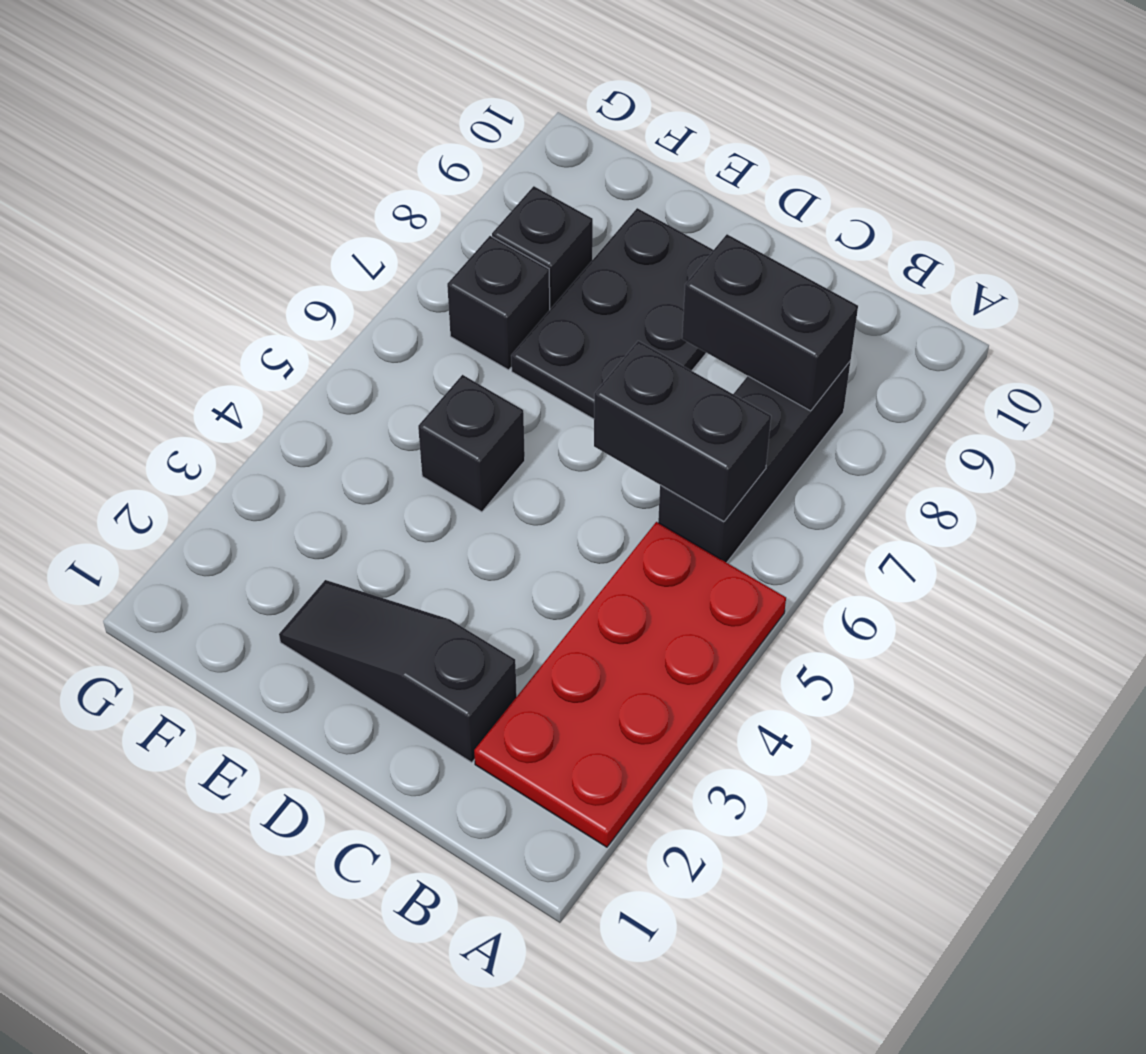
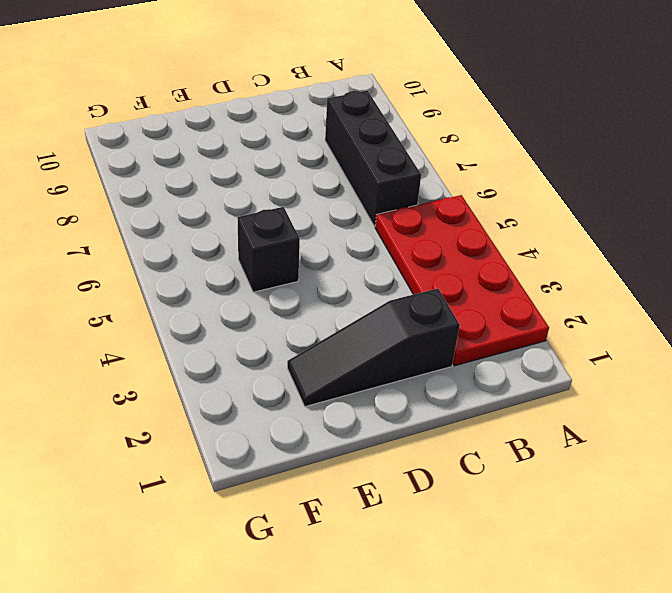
none -> black plate D7:E9 level 1
none -> black brick F7 level 1

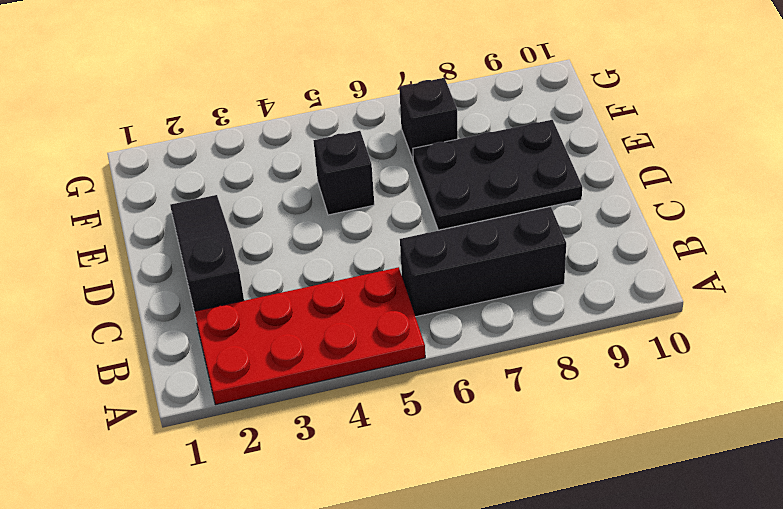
none -> black brick F8 level 1
none -> black brick B6:C6 level 2

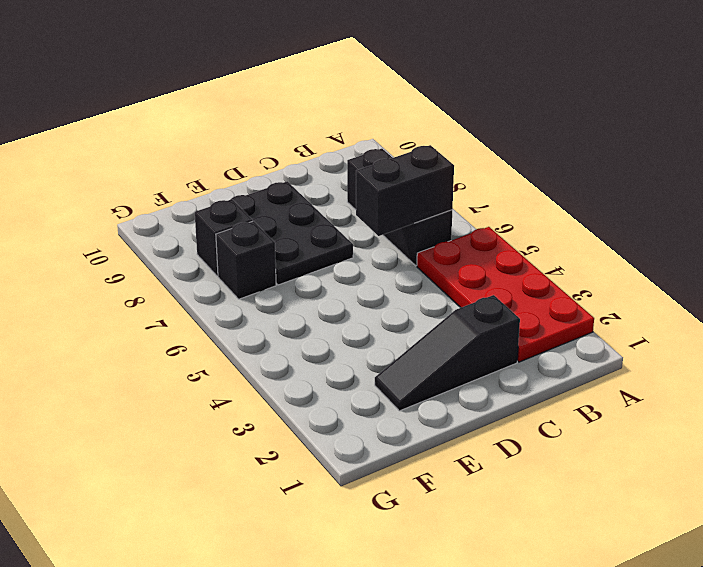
none -> black brick E5 level 1
none -> black brick B8:C8 level 2

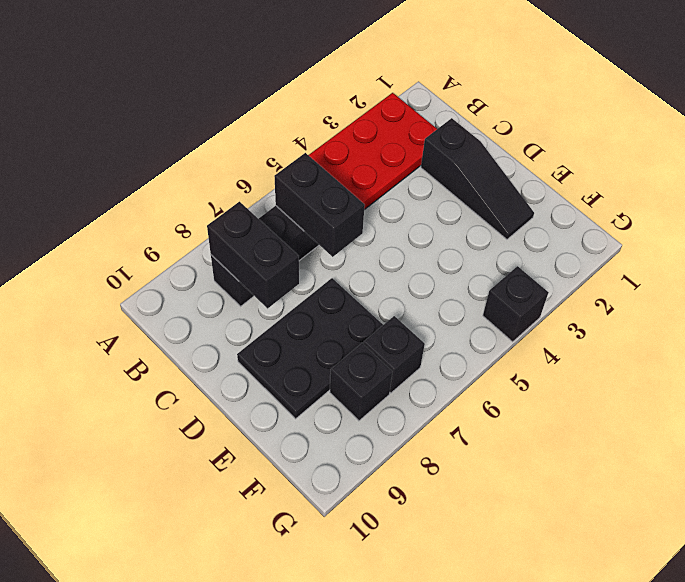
black brick G4 level 1 -> black brick E5 level 1

